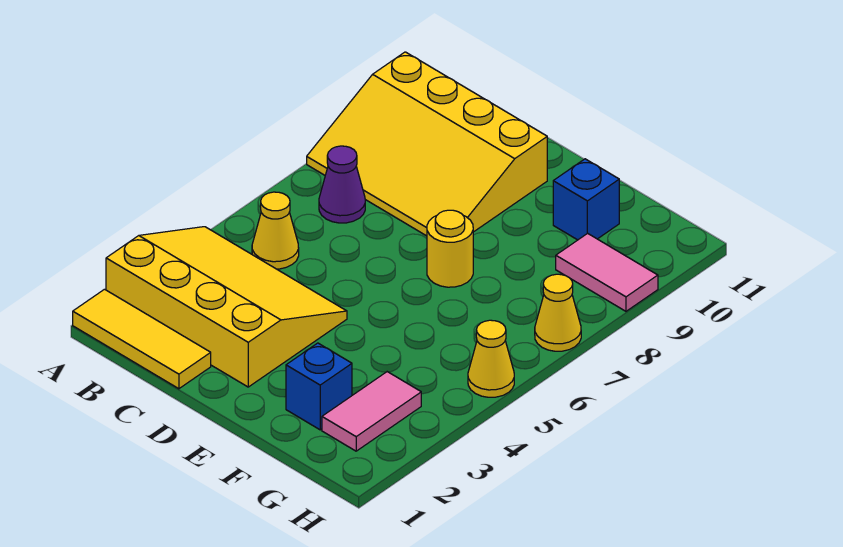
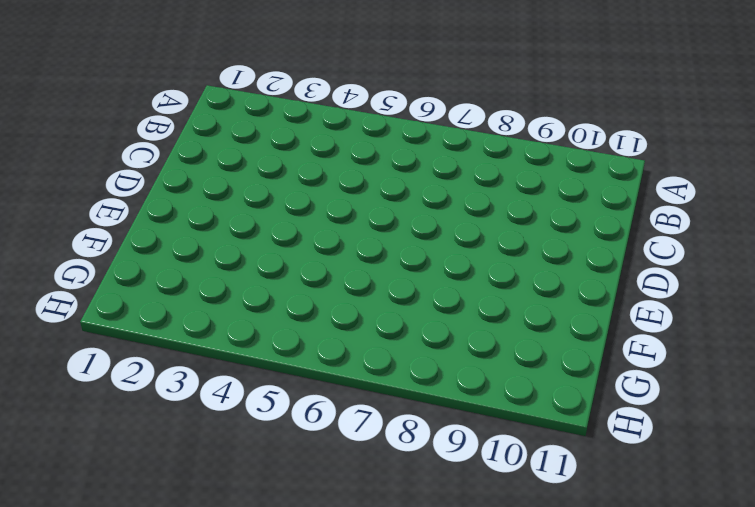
none -> yellow tile A1:C1 level 1
none -> yellow slope A2:D4 level 1 top 2
none -> yellow slope A8:D10 level 1 top 10

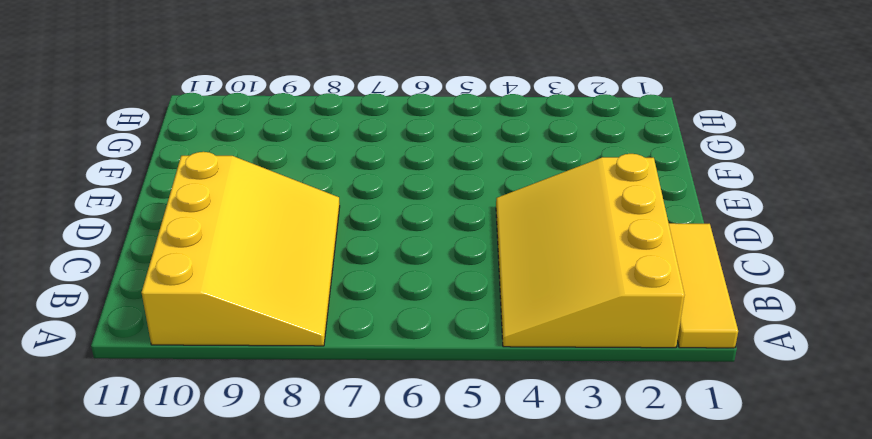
none -> yellow cone B5 level 1
none -> purple cone B7 level 1
none -> yellow round brick E7 level 1

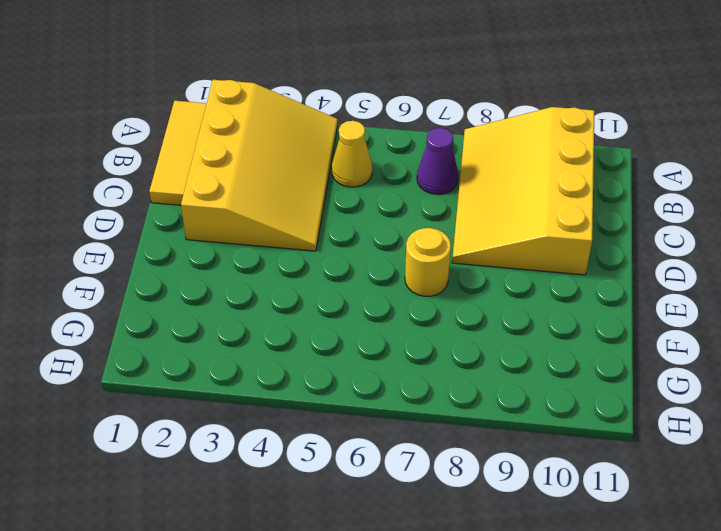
none -> blue brick F2 level 1
none -> blue brick F10 level 1
none -> pink tile G2:G3 level 1

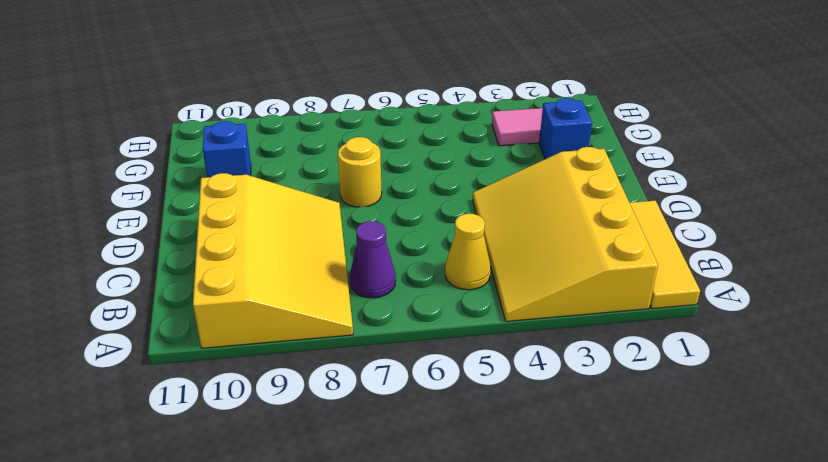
none -> pink tile G9:H9 level 1
none -> yellow cone H5 level 1
none -> yellow cone H7 level 1

